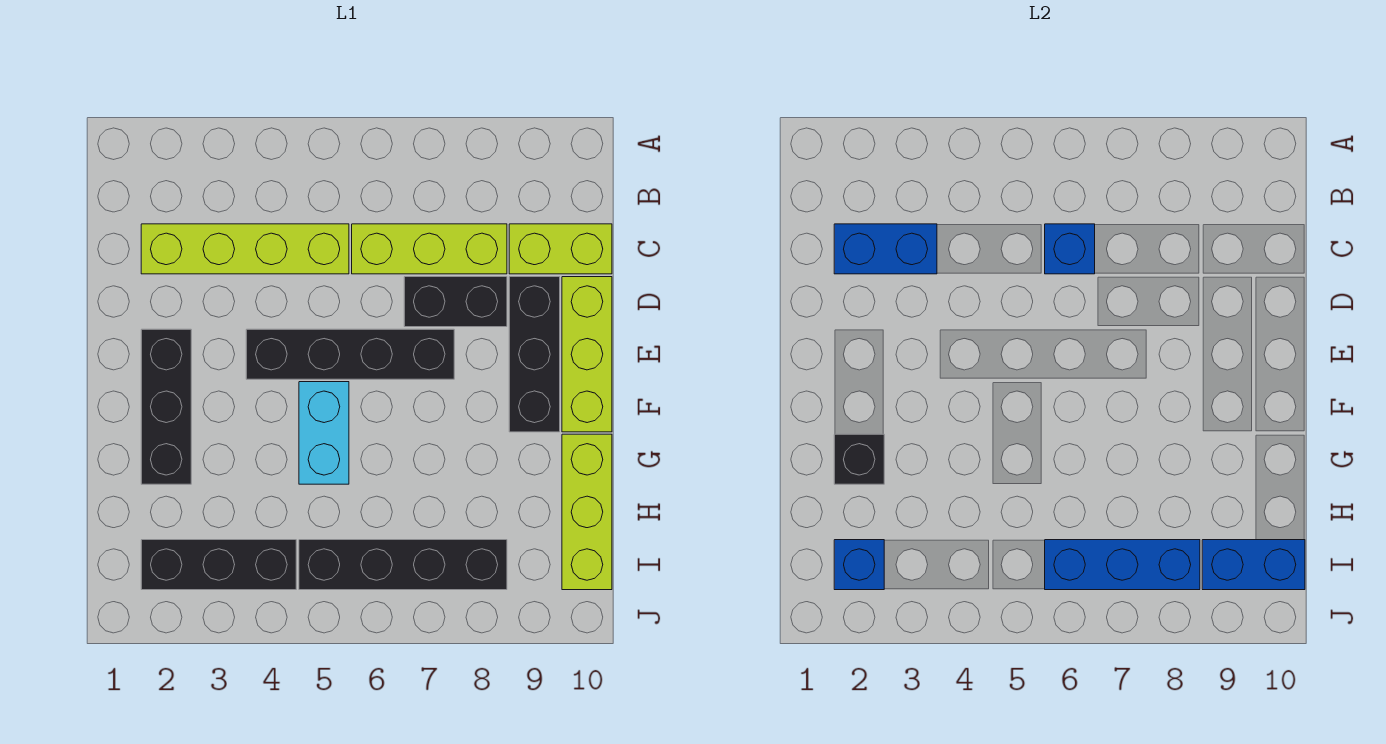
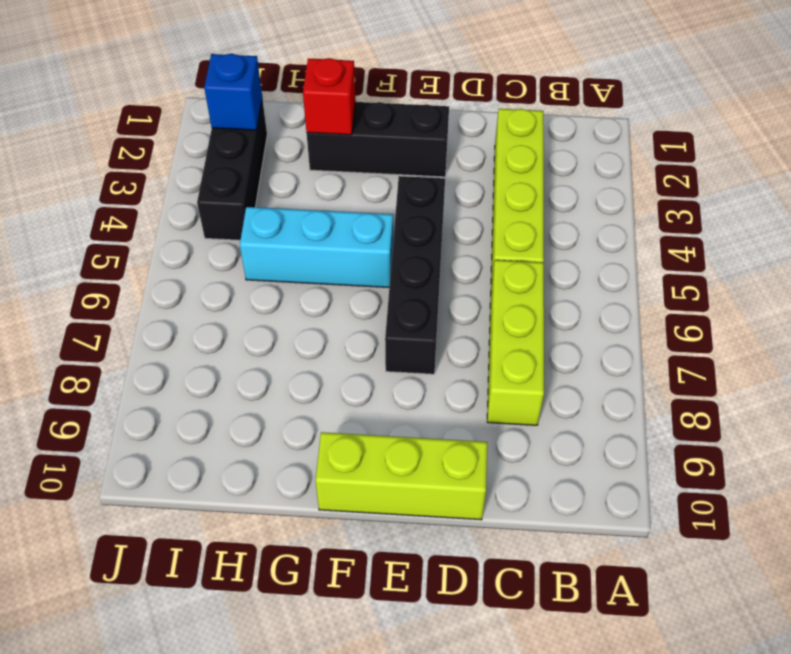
cyan brick F5:H5 level 1 -> cyan brick F5:G5 level 1
red brick G2 level 2 -> black brick G2 level 2
none -> lime brick C9:C10 level 1
none -> black brick D7:D8 level 1
none -> black brick D9:F9 level 1

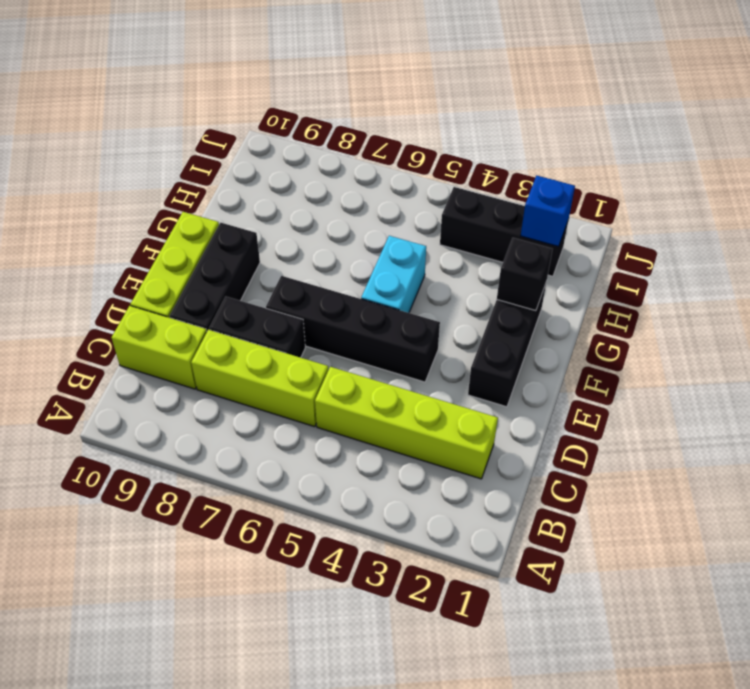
none -> lime brick G10:I10 level 1
none -> black brick I5:I8 level 1
none -> blue brick C2:C3 level 2

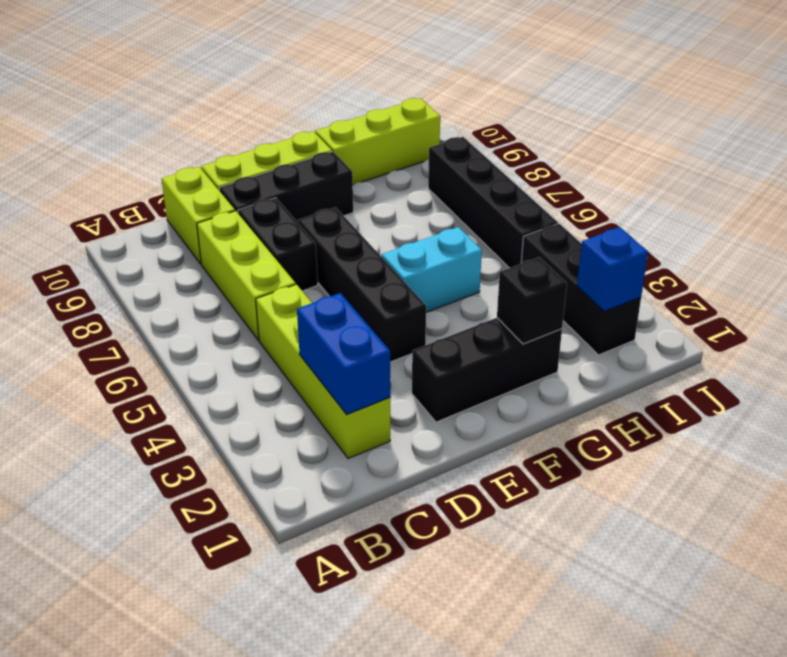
none -> blue brick C6 level 2
none -> blue brick I6:I8 level 2
none -> blue brick I9:I10 level 2

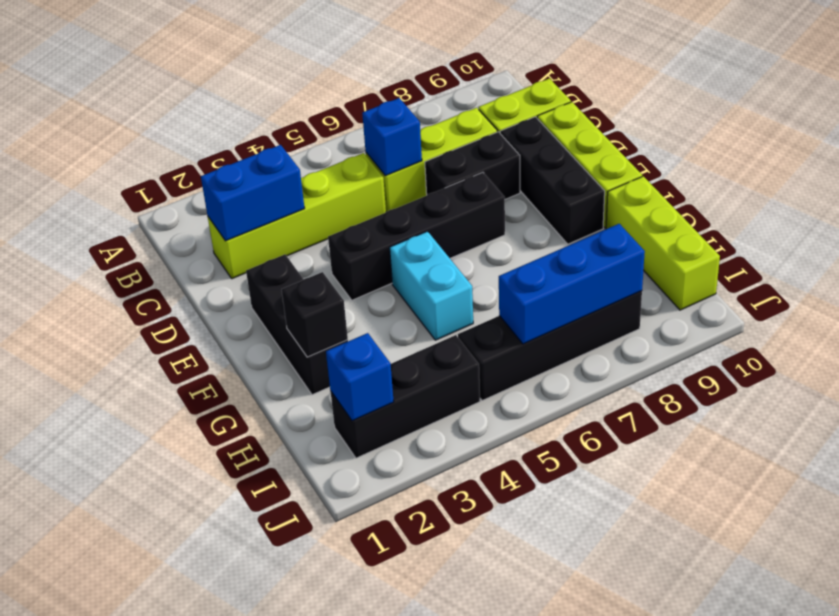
none -> blue brick I9:I10 level 2

